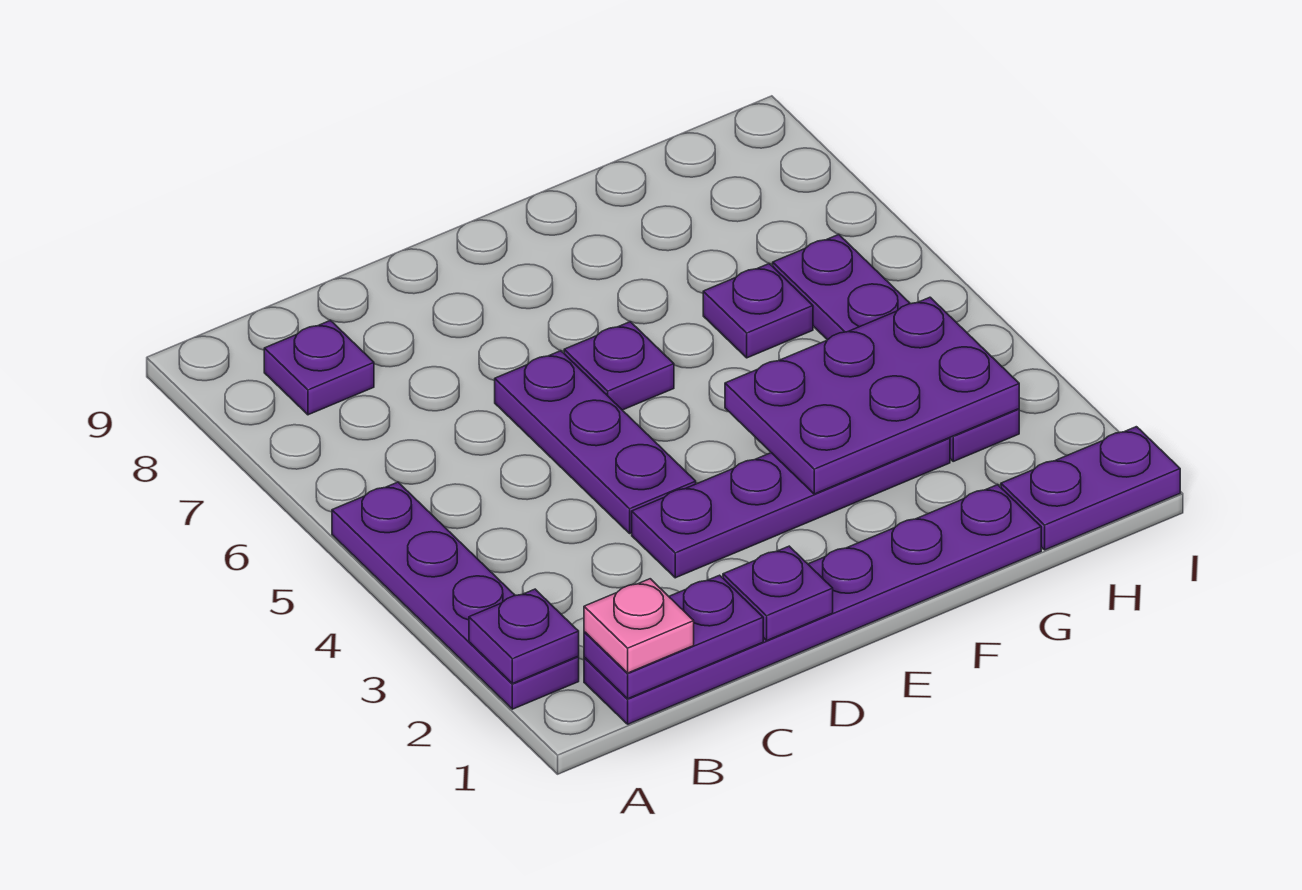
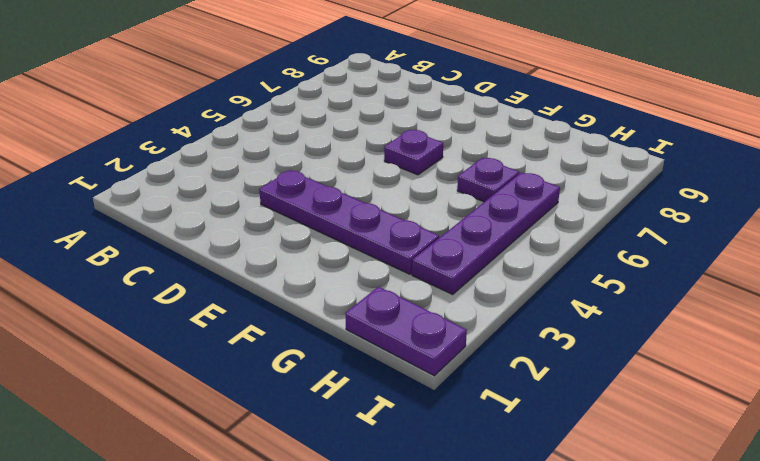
none -> purple plate A2:A5 level 1
none -> purple plate B1:G1 level 1
none -> purple plate B8 level 1

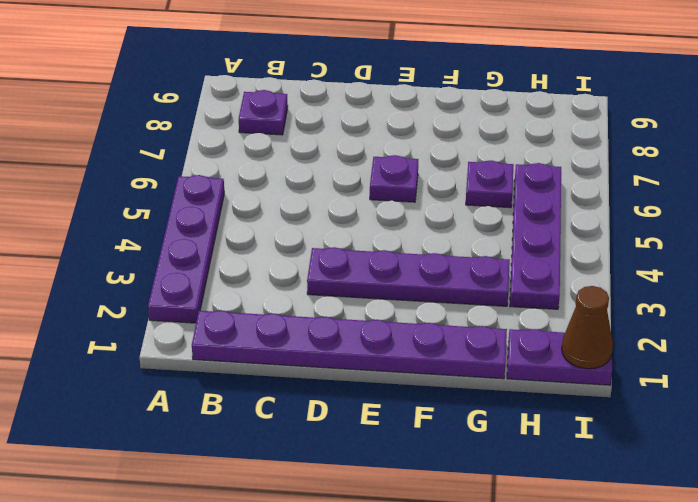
brown cone I1 level 2 -> none
none -> purple plate D4:D6 level 1
none -> purple plate A2 level 2
none -> purple plate B1:C1 level 2

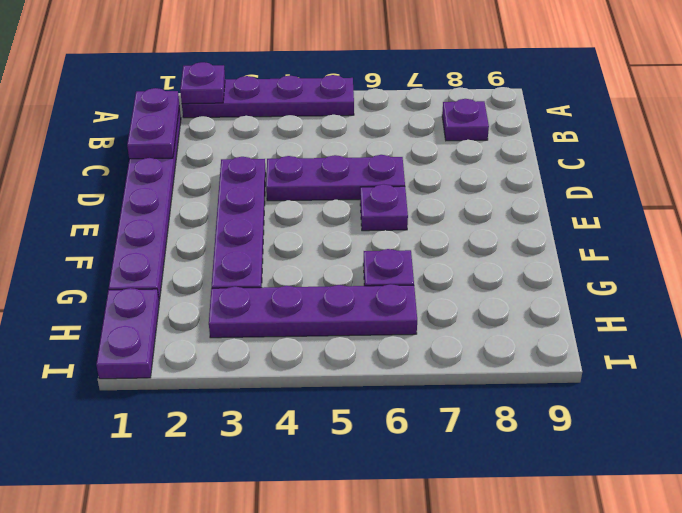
none -> purple plate D1 level 2
none -> purple plate F3:H4 level 2
none -> pink plate B1 level 3

